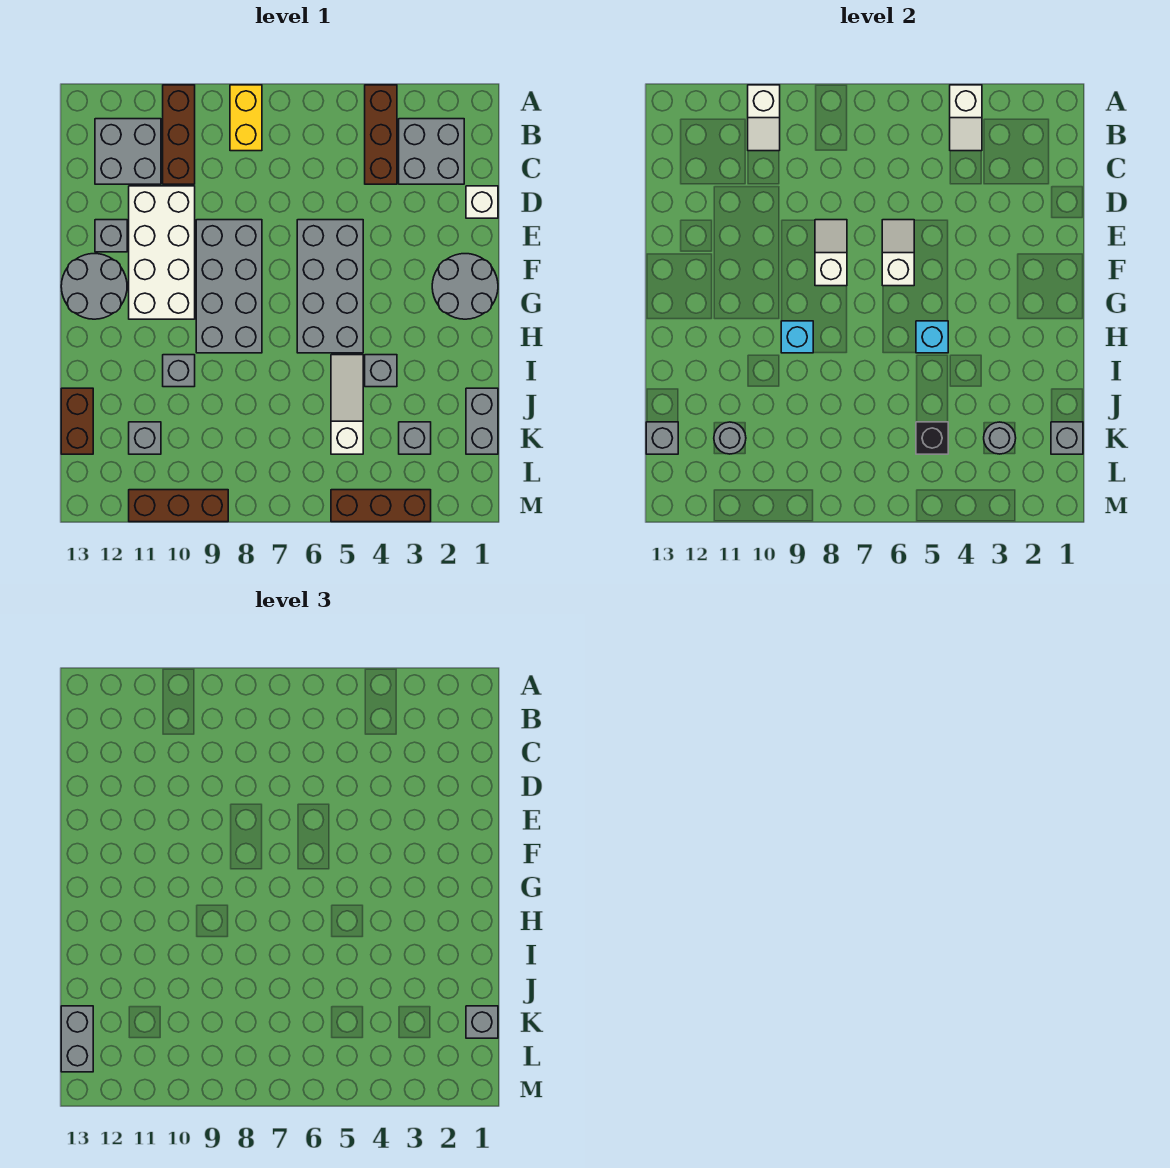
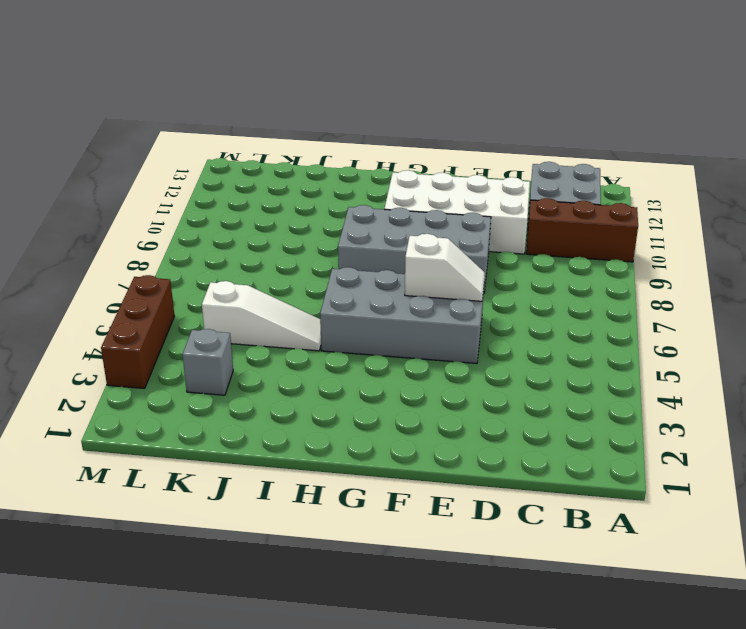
none -> brown brick A4:C4 level 1
none -> yellow brick A8:B8 level 1
none -> grey brick B2:C3 level 1
none -> white brick D1 level 1

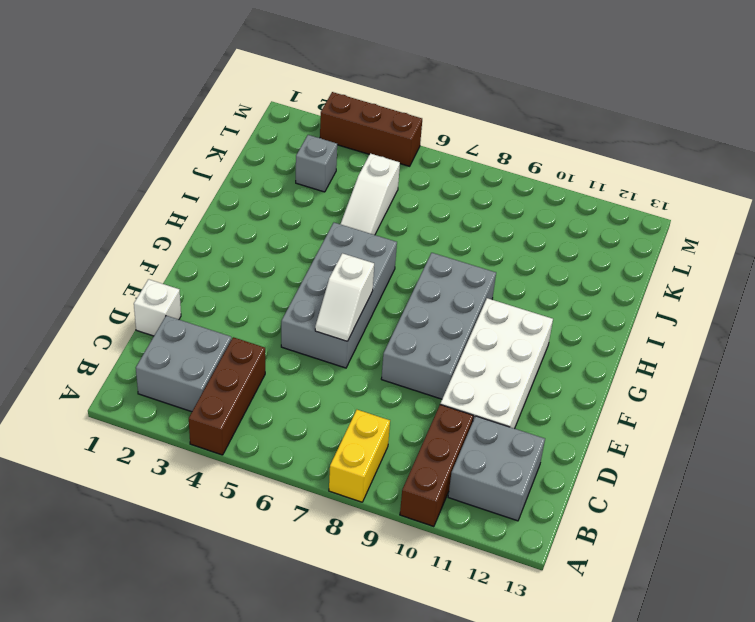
none -> grey brick E12 level 1
none -> grey round brick F1:G2 level 1
none -> grey round brick F12:G13 level 1
none -> grey brick I4 level 1

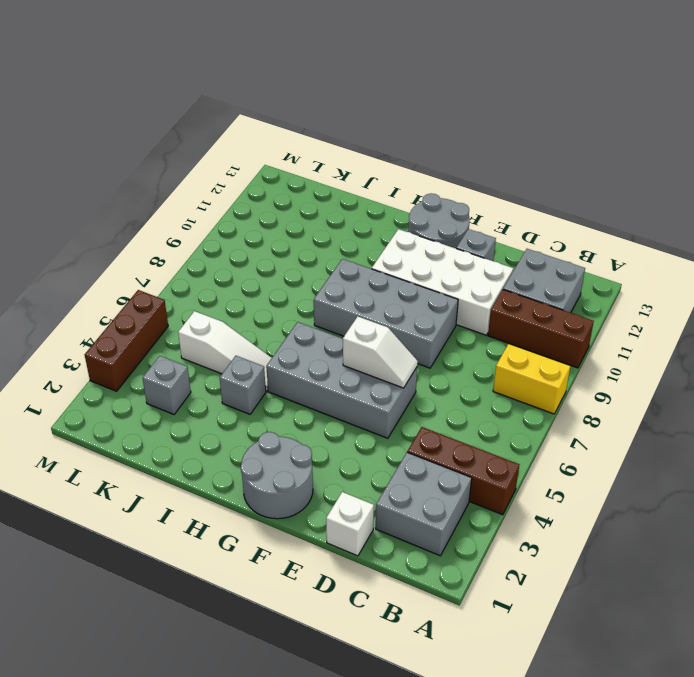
none -> grey brick I10 level 1
none -> grey brick J1:K1 level 1
none -> brown brick J13:K13 level 1
none -> grey brick K11 level 1

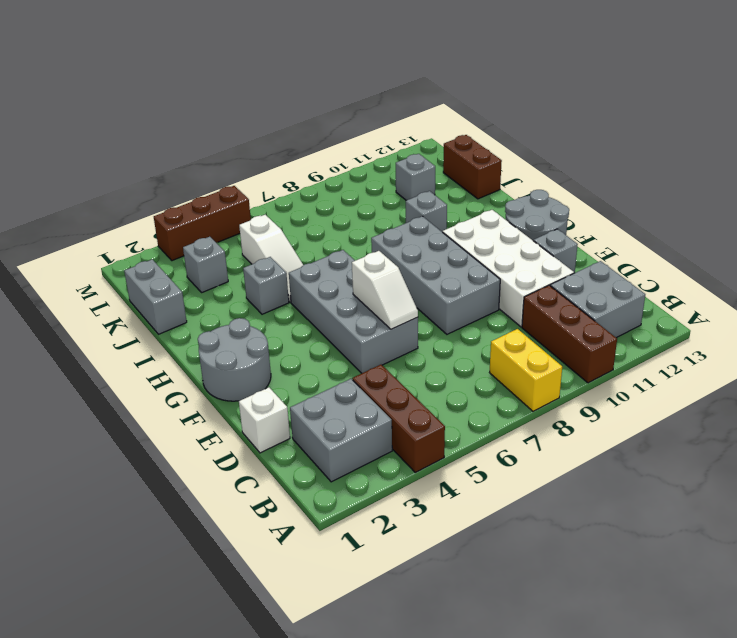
none -> brown brick M9:M11 level 1
none -> white slope A4:B4 level 2 top A
none -> white slope A10:B10 level 2 top A
none -> white slope E8:F8 level 2 top F

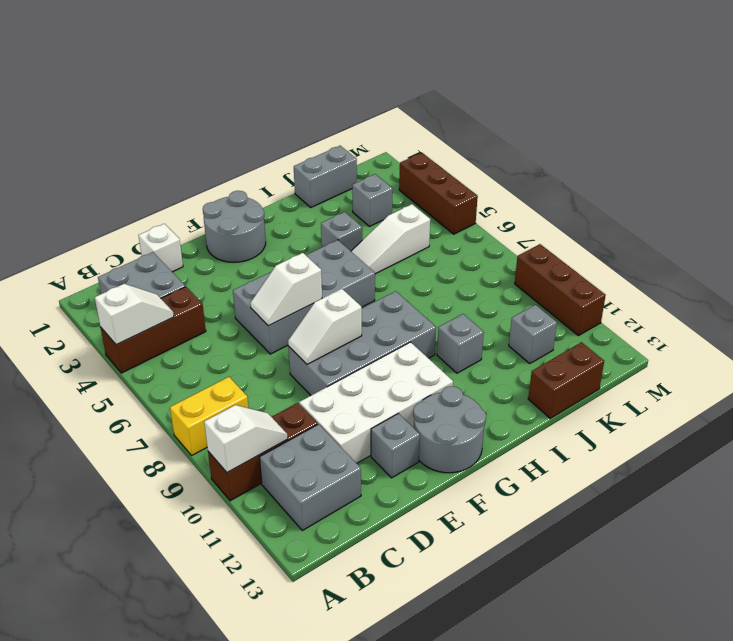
none -> cyan brick H5 level 2
none -> cyan brick H9 level 2
none -> grey brick K1 level 2
none -> grey round brick K3 level 2

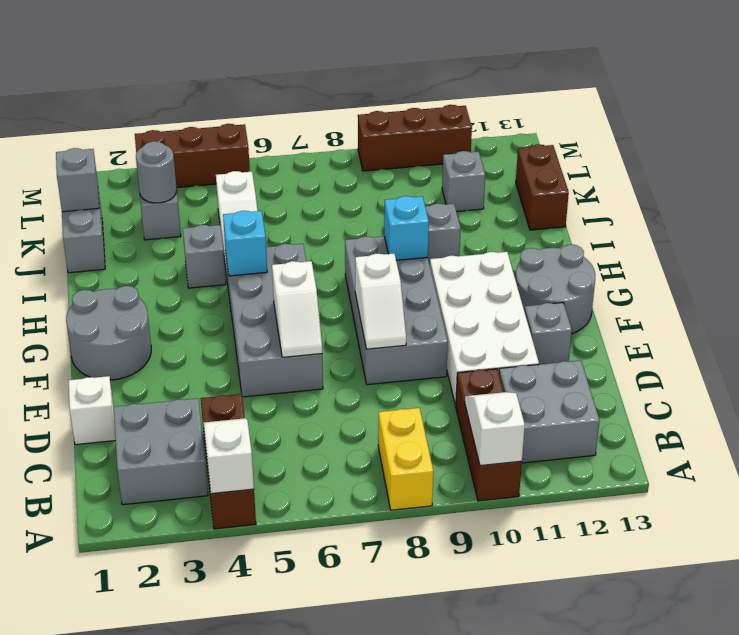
none -> black brick K5 level 2
none -> grey round brick K11 level 2
none -> grey brick K13 level 2
none -> grey brick K1 level 3

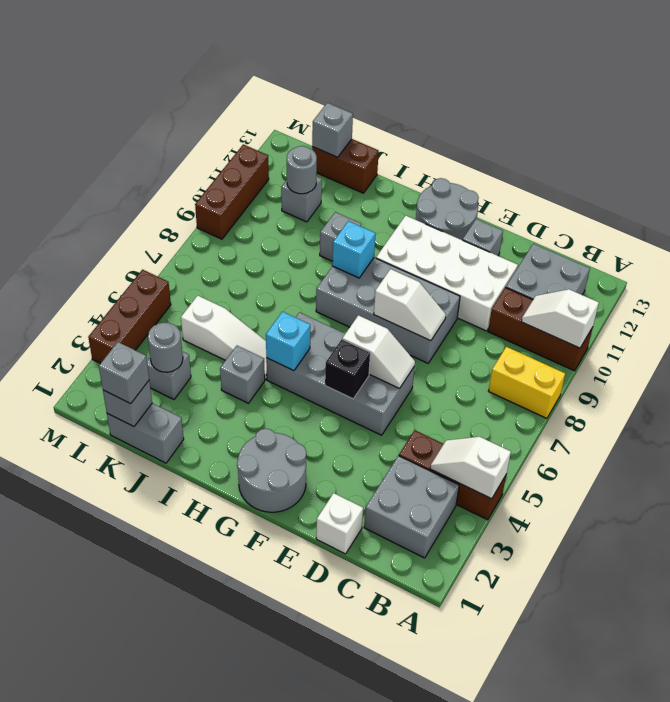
black brick F5 level 2 -> black brick K5 level 2
none -> grey brick K13:L13 level 3

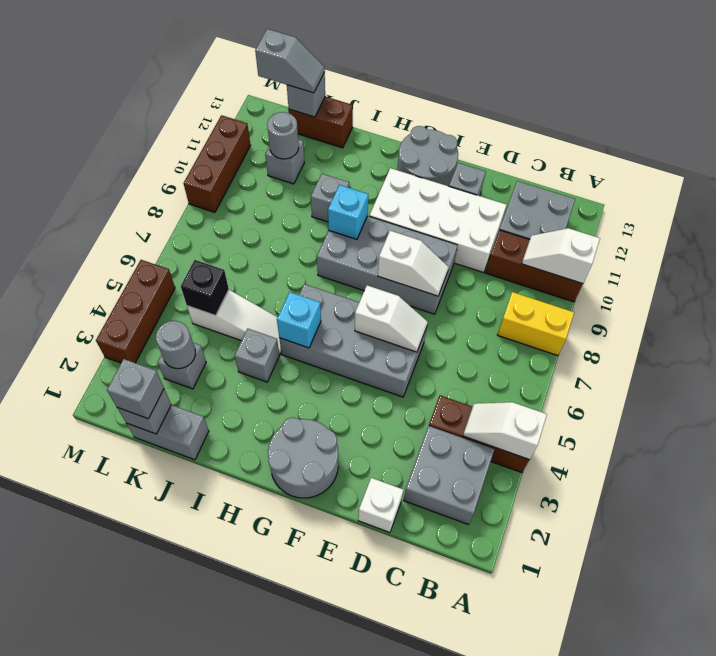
grey slope K13:L13 level 3 top L -> grey brick K13:L13 level 3

